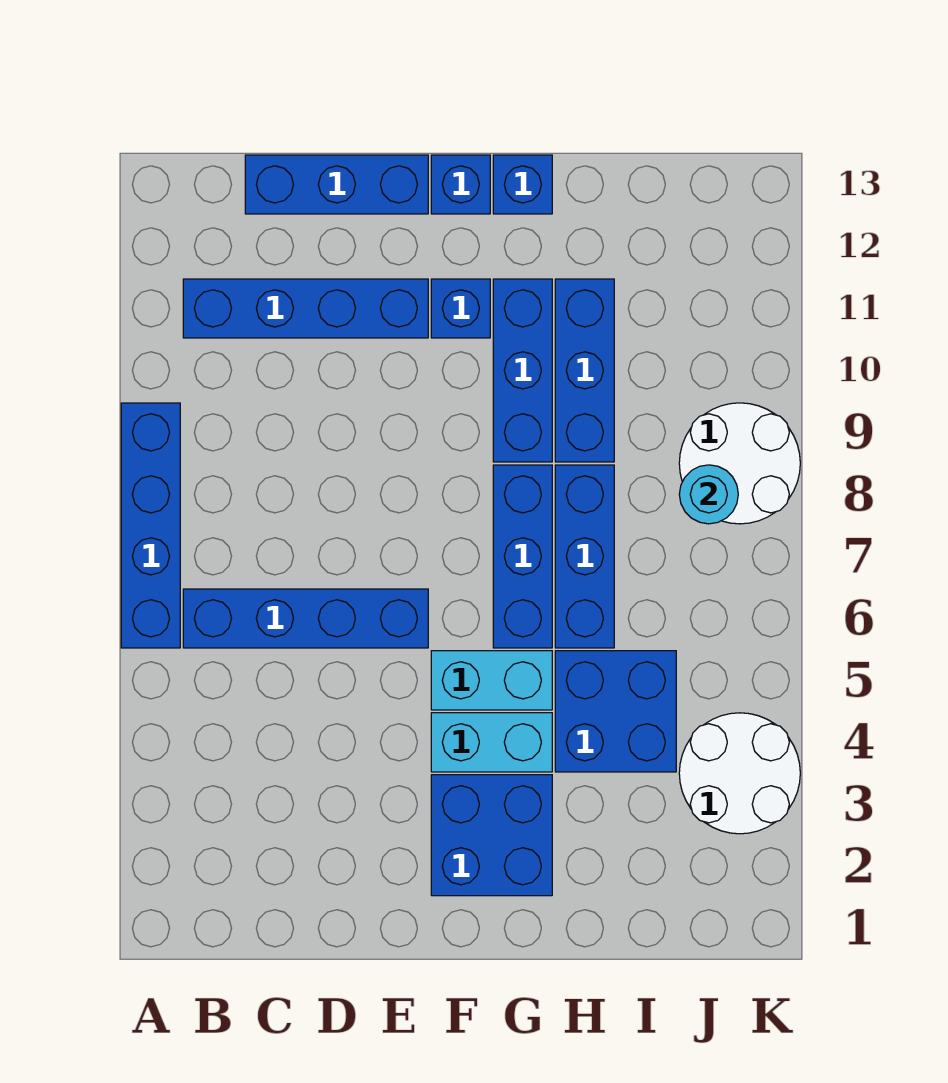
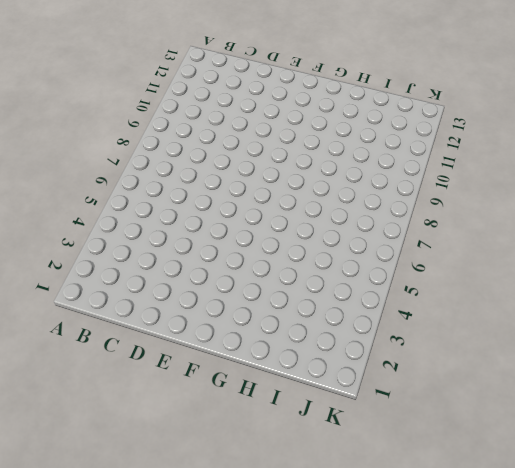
none -> blue brick A6:A9 level 1
none -> blue brick B6:E6 level 1
none -> blue brick B11:E11 level 1

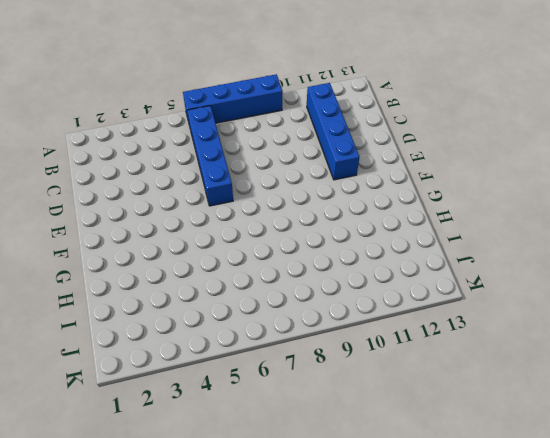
none -> blue brick C13:E13 level 1
none -> blue brick F2:G3 level 1
none -> cyan brick F4:G4 level 1

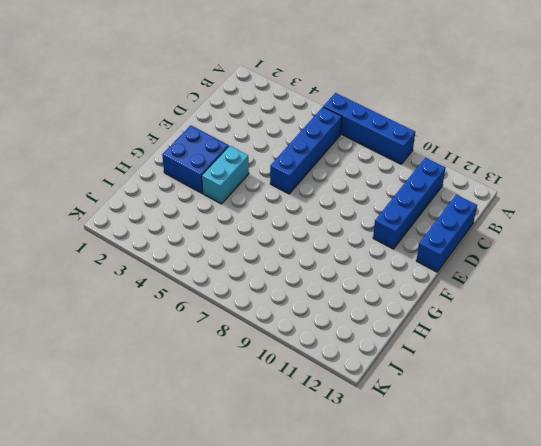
none -> cyan brick F5:G5 level 1
none -> blue brick F11 level 1
none -> blue brick F13 level 1

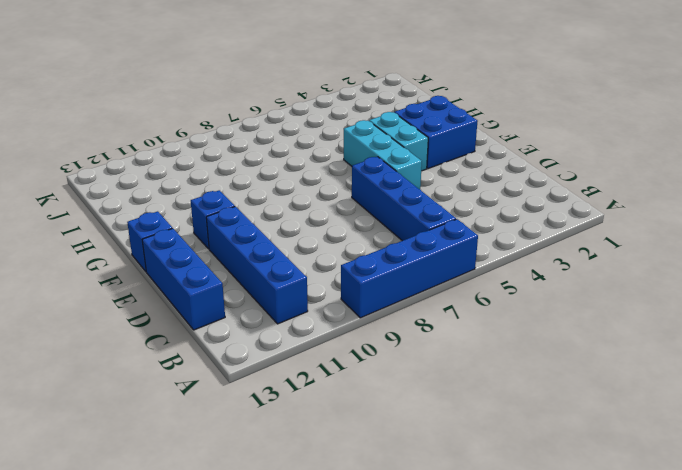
cyan brick E5:G5 level 1 -> cyan brick F5:G5 level 1
none -> blue brick G6:G8 level 1
none -> blue brick G9:G11 level 1
none -> blue brick G13 level 1

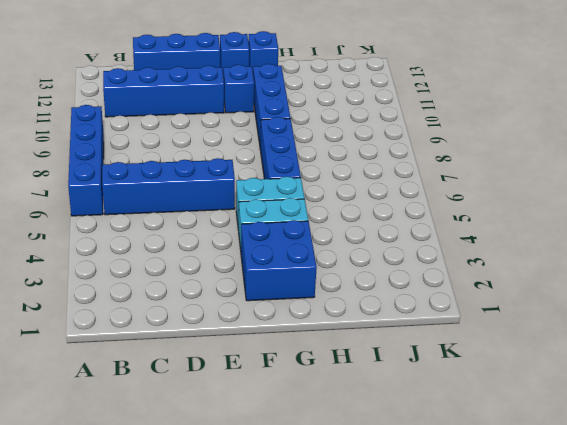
none -> blue brick H4:I5 level 1
none -> blue brick H6:H8 level 1
none -> blue brick H9:H11 level 1

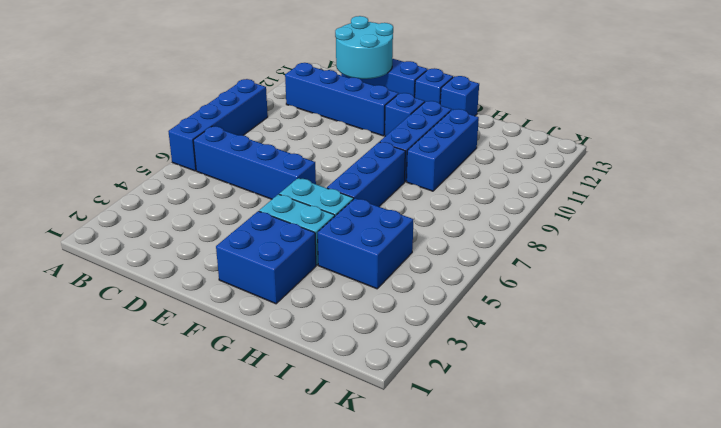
cyan round brick C12:D13 level 2 -> none
none -> blue brick H6:H8 level 1
none -> white round brick J3:K4 level 1
none -> white round brick J8:K9 level 1

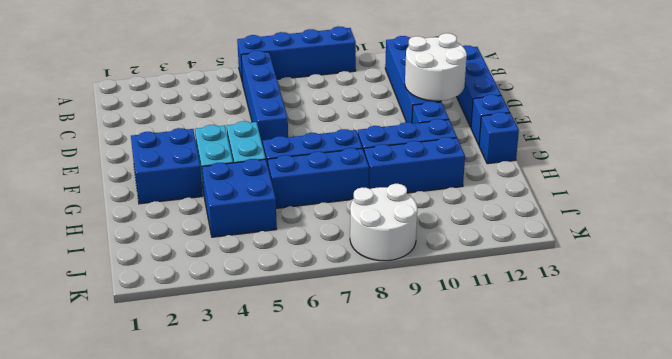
white round brick D11:E12 level 2 -> white round brick J3:K4 level 1
none -> cyan round brick J8 level 2

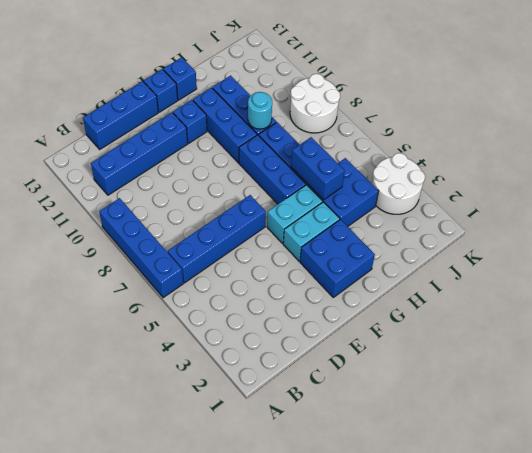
blue brick H5:H6 level 2 -> none
cyan round brick H9 level 2 -> cyan round brick J8 level 2

